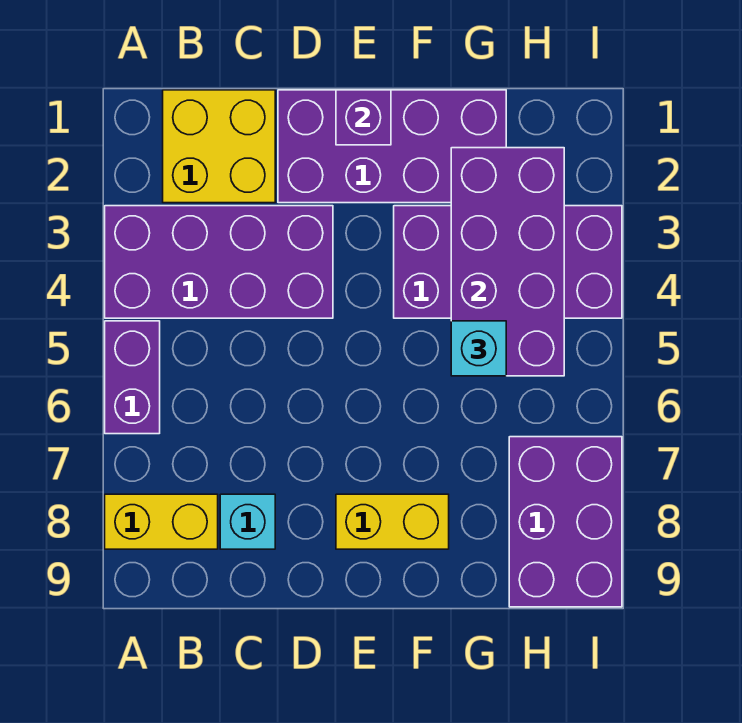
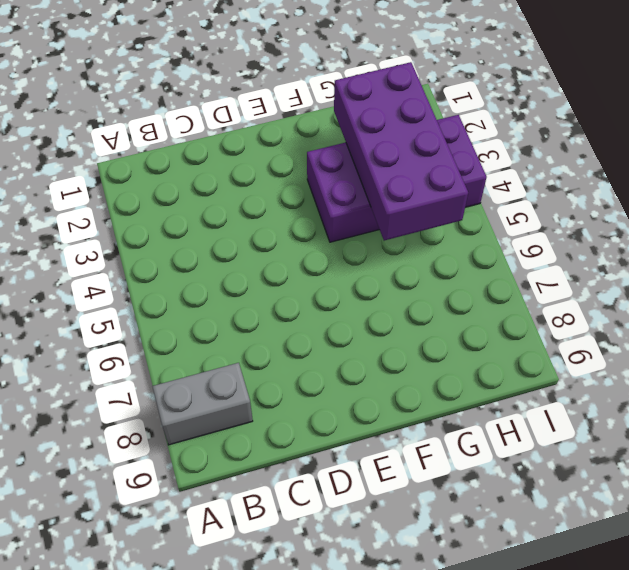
grey brick A8:B8 level 1 -> yellow brick A8:B8 level 1
none -> purple brick A3:D4 level 1
none -> purple brick A5:A6 level 1
none -> yellow brick B1:C2 level 1

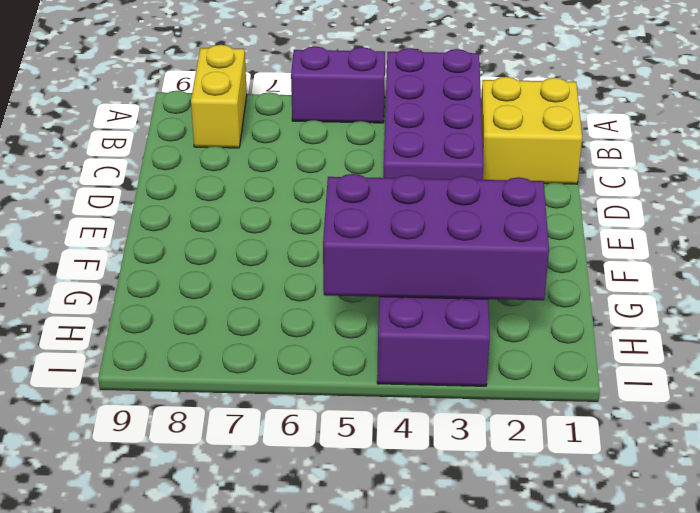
none -> cyan brick C8 level 1
none -> purple brick D1:G2 level 1
none -> yellow brick E8:F8 level 1

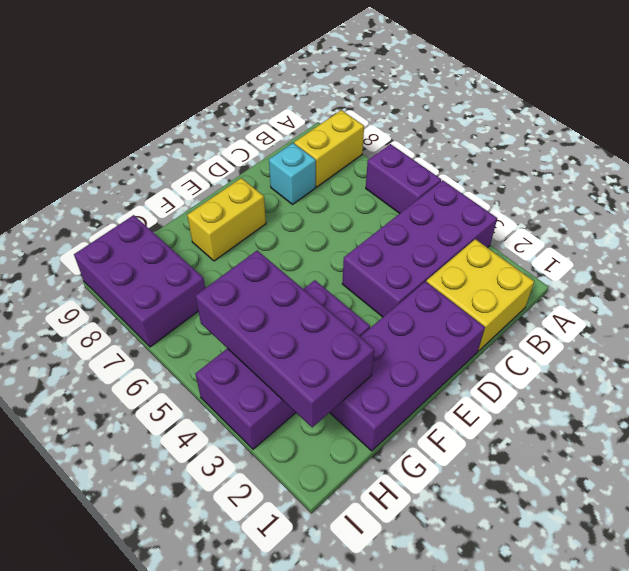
none -> purple brick E1 level 2
none -> cyan brick G5 level 3

